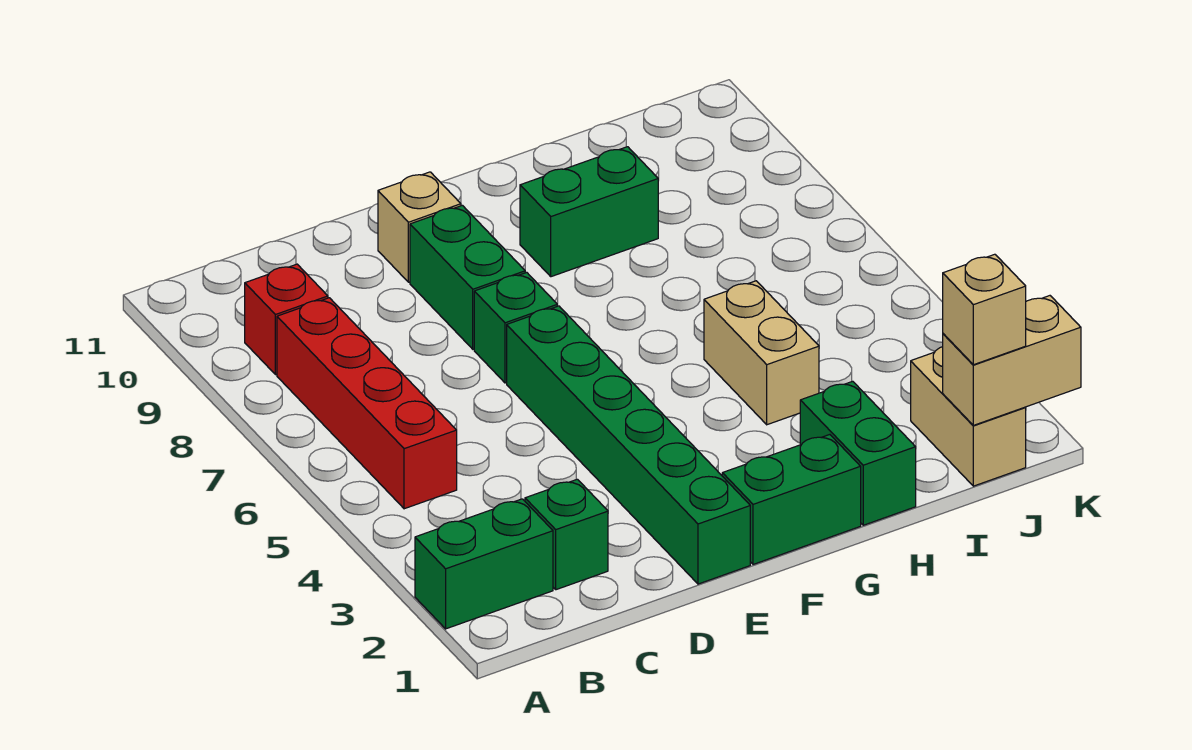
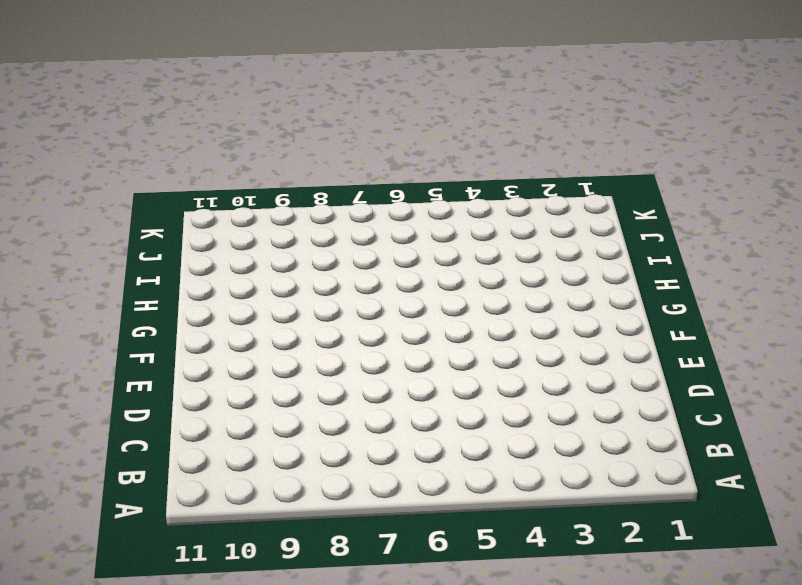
none -> green brick A2:B2 level 1
none -> red brick B5:B8 level 1
none -> red brick B9 level 1

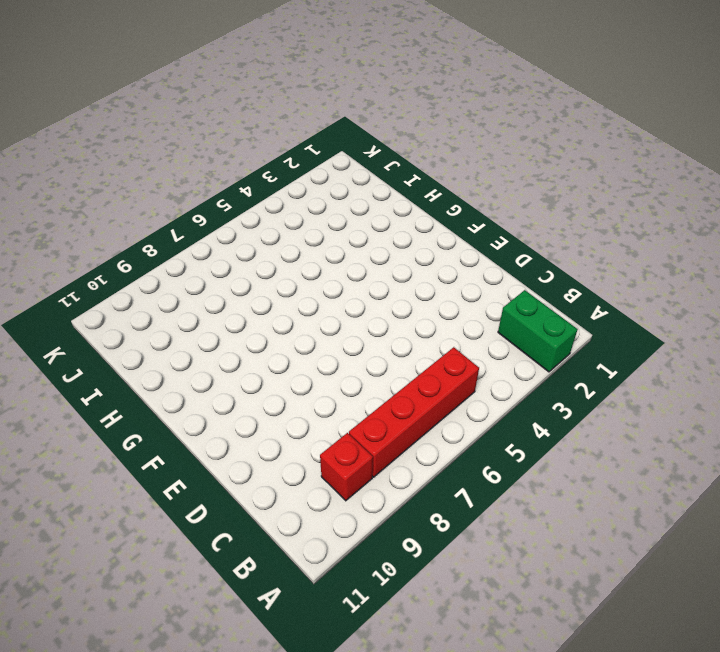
none -> green brick C2 level 1
none -> green brick E1:E6 level 1
none -> green brick E7 level 1

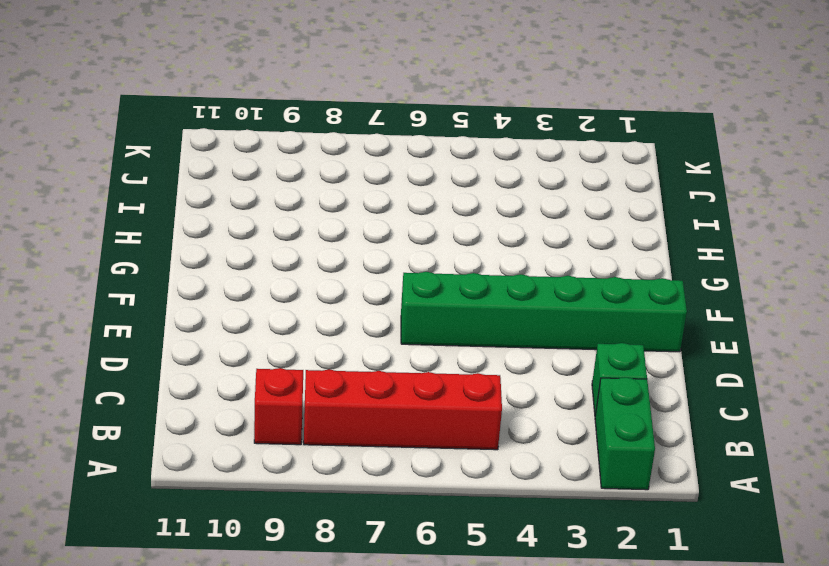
none -> green brick E7 level 1
none -> green brick E8:E9 level 1
none -> tan brick E10 level 1

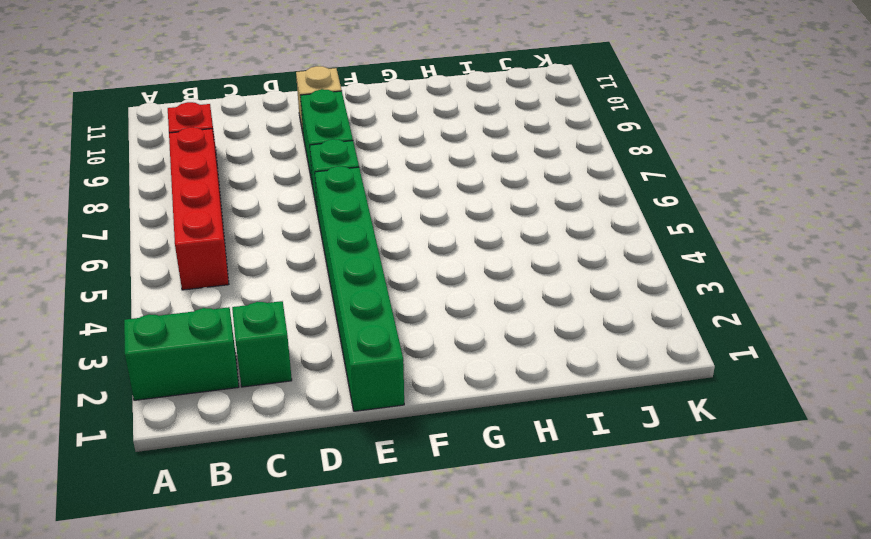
none -> green brick F1:G1 level 1
none -> green brick G9:H9 level 1
none -> green brick H1:H2 level 1

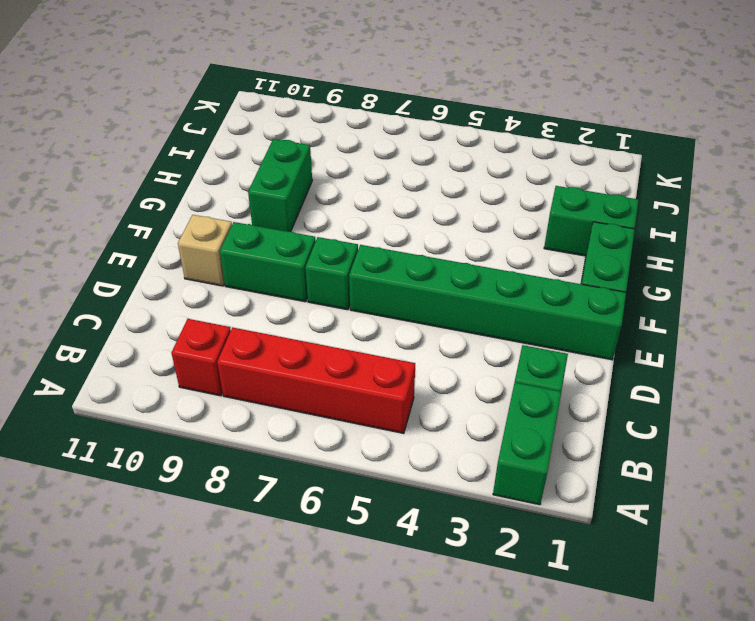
none -> tan brick H4:H5 level 1
none -> tan brick J1:J2 level 1
none -> tan brick J1:K1 level 2

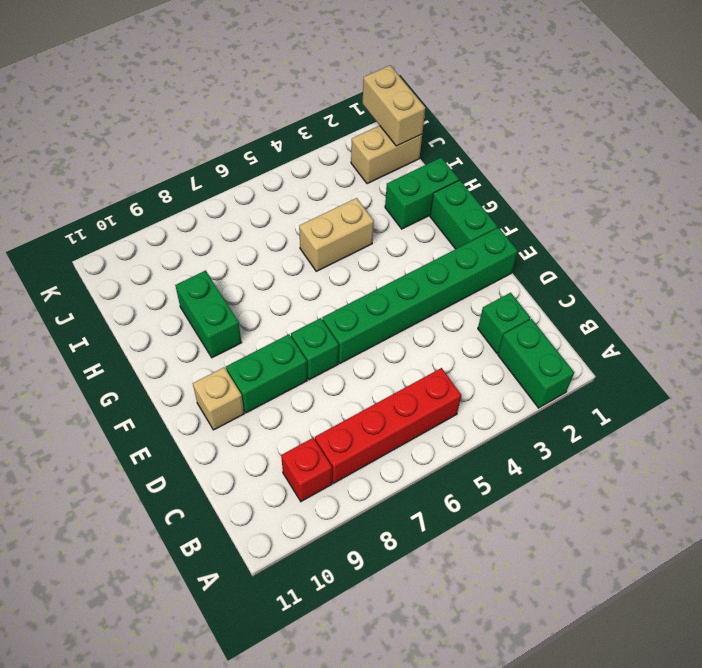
none -> tan brick J1 level 3

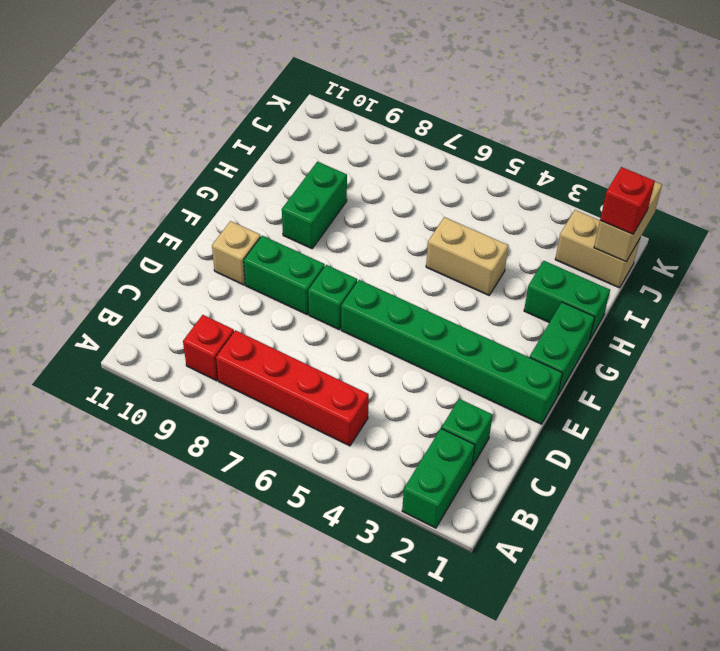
red brick J1 level 3 -> tan brick J1 level 3

